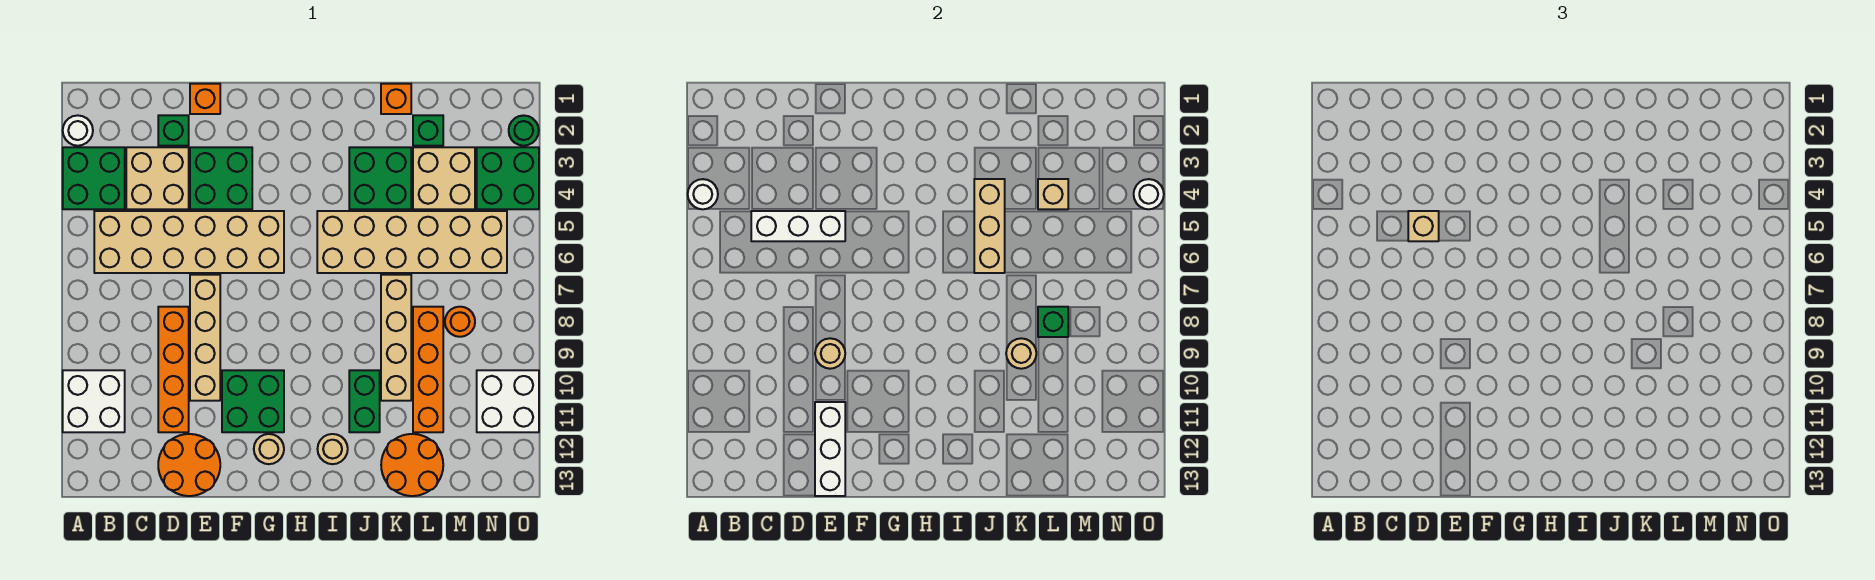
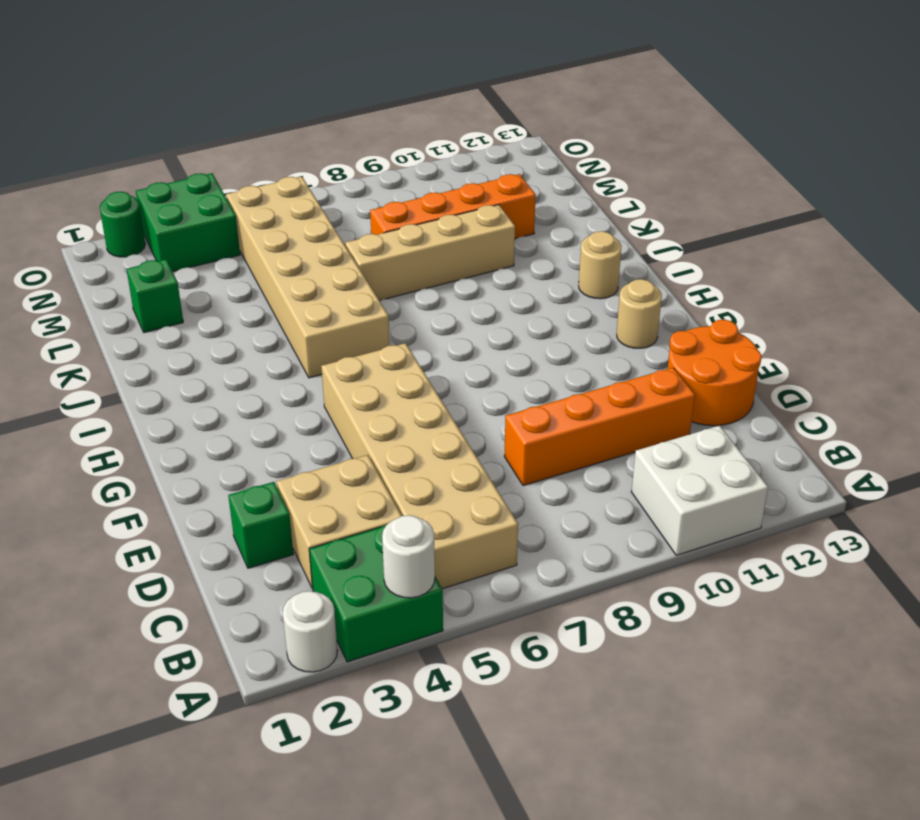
none -> orange brick E1 level 1
none -> green brick E3:F4 level 1
none -> tan brick E7:E10 level 1
none -> green brick F10:G11 level 1

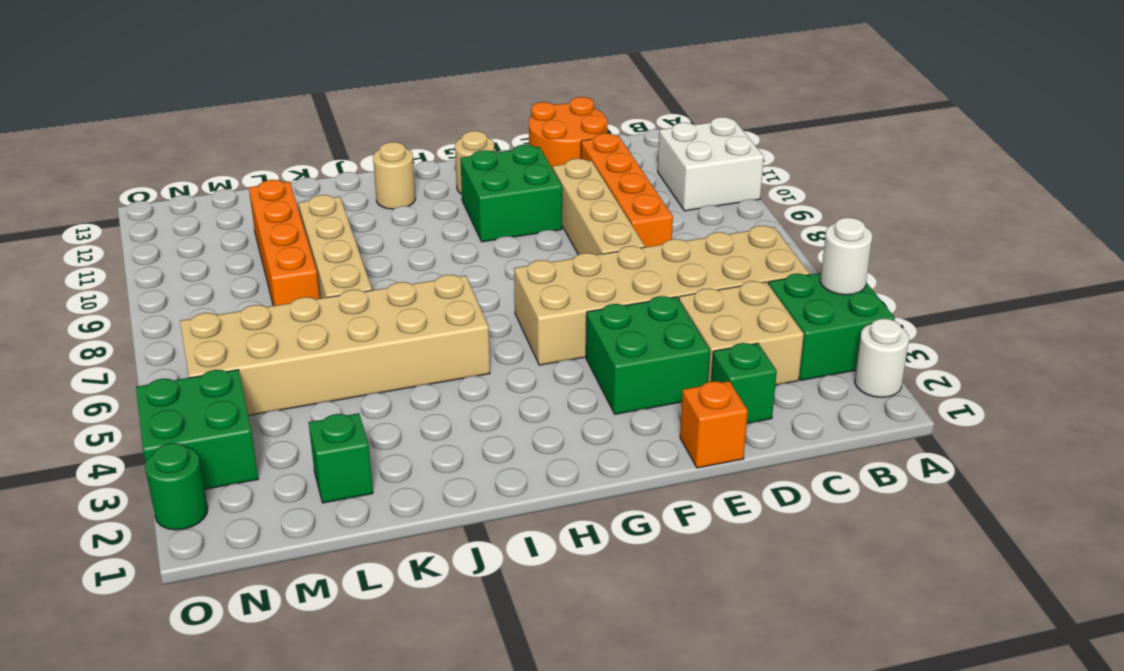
none -> green brick J3:K4 level 1
none -> green brick J10:J11 level 1
none -> orange brick K1 level 1
none -> orange round brick K12:L13 level 1

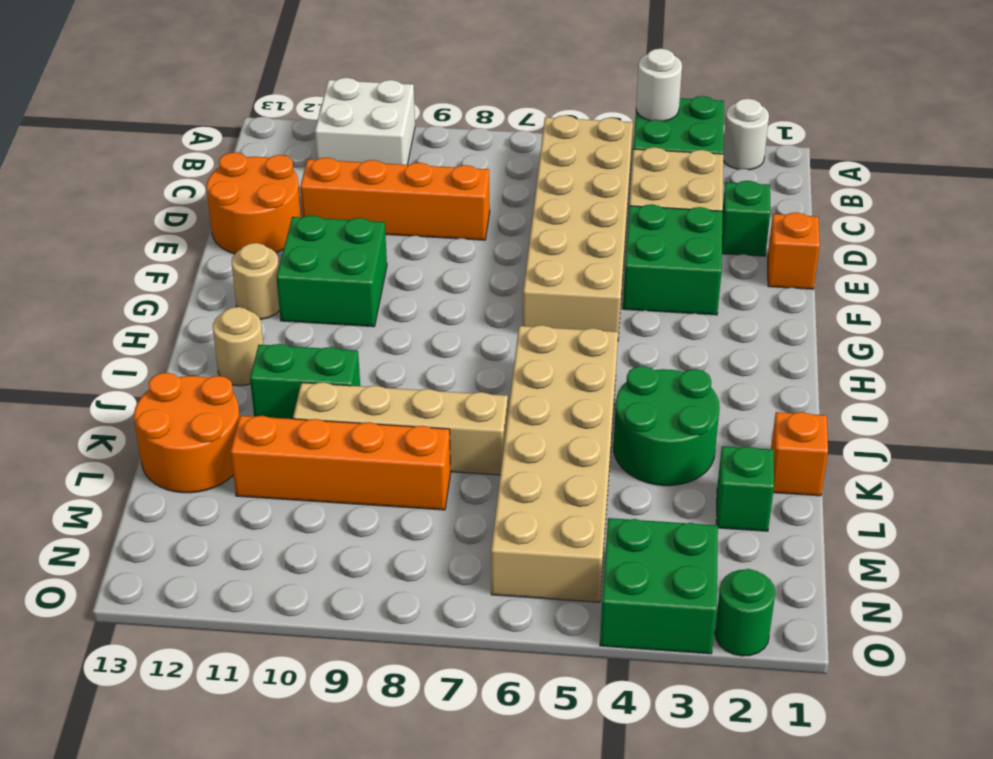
green round brick J3:K4 level 1 -> green brick J3:K4 level 1
none -> tan brick E7:E10 level 1
none -> tan brick L3:M4 level 1
none -> orange round brick M8 level 1
none -> white brick N10:O11 level 1

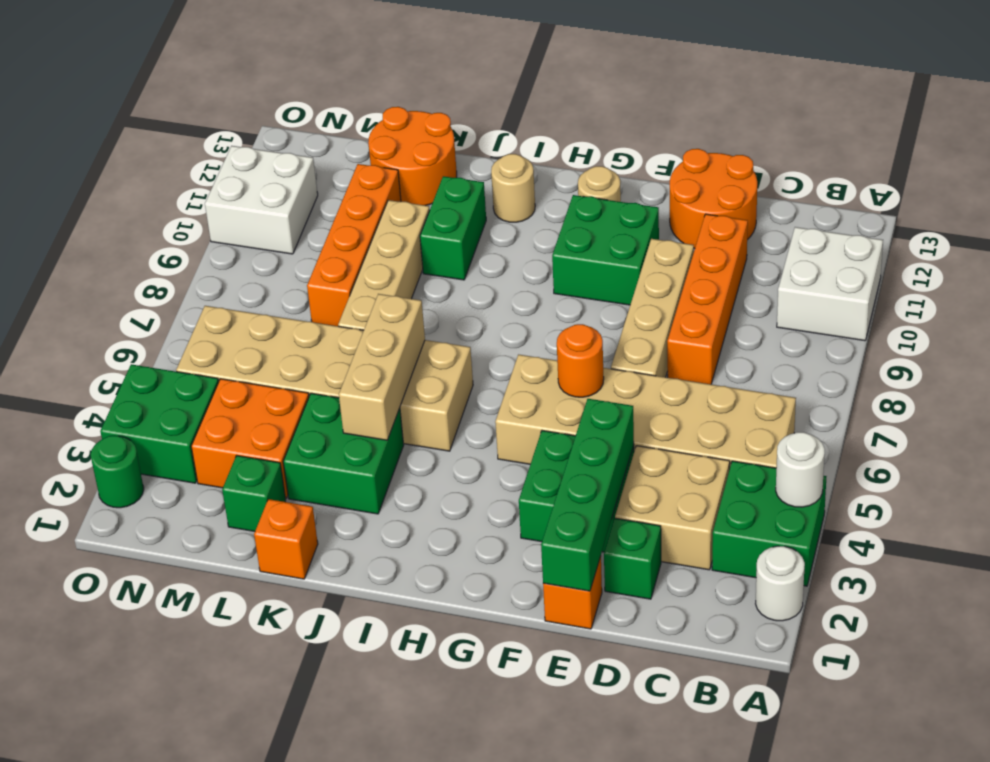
green brick E1:E4 level 2 -> none
orange round brick F6 level 2 -> orange round brick M8 level 1
orange brick L3:M4 level 1 -> tan brick L3:M4 level 1
none -> white brick C5:E5 level 2
none -> tan round brick E9 level 2
none -> white brick E11:E13 level 2
none -> tan round brick K9 level 2

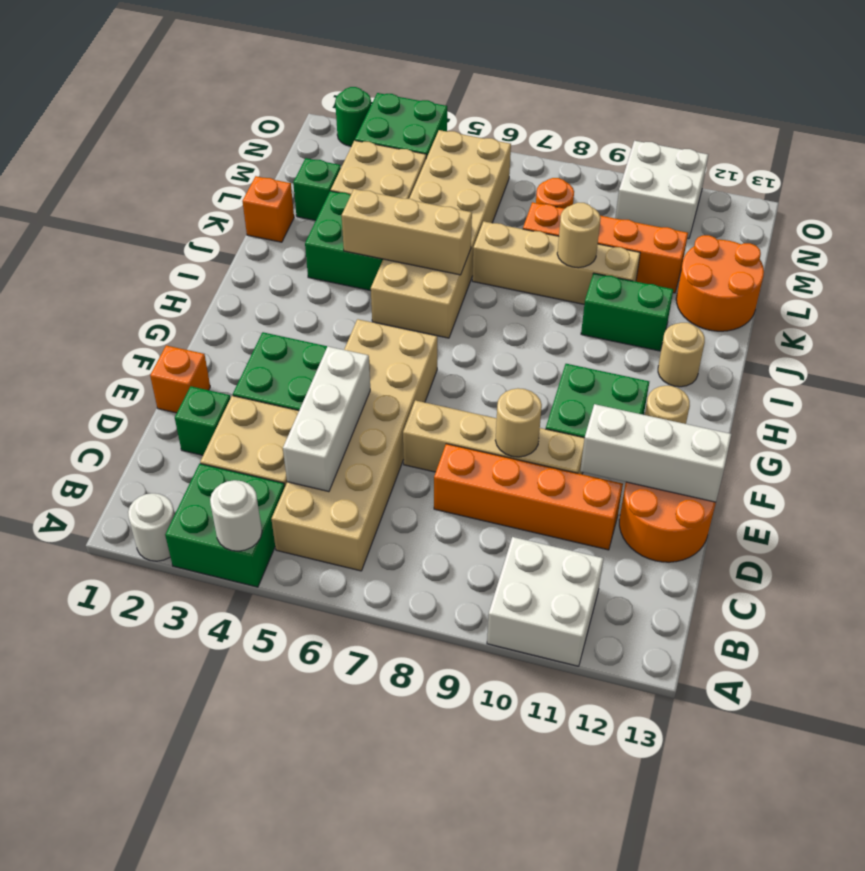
none -> tan brick L4 level 2
none -> green brick L8 level 2
none -> white round brick O4 level 2
none -> tan brick D5 level 3

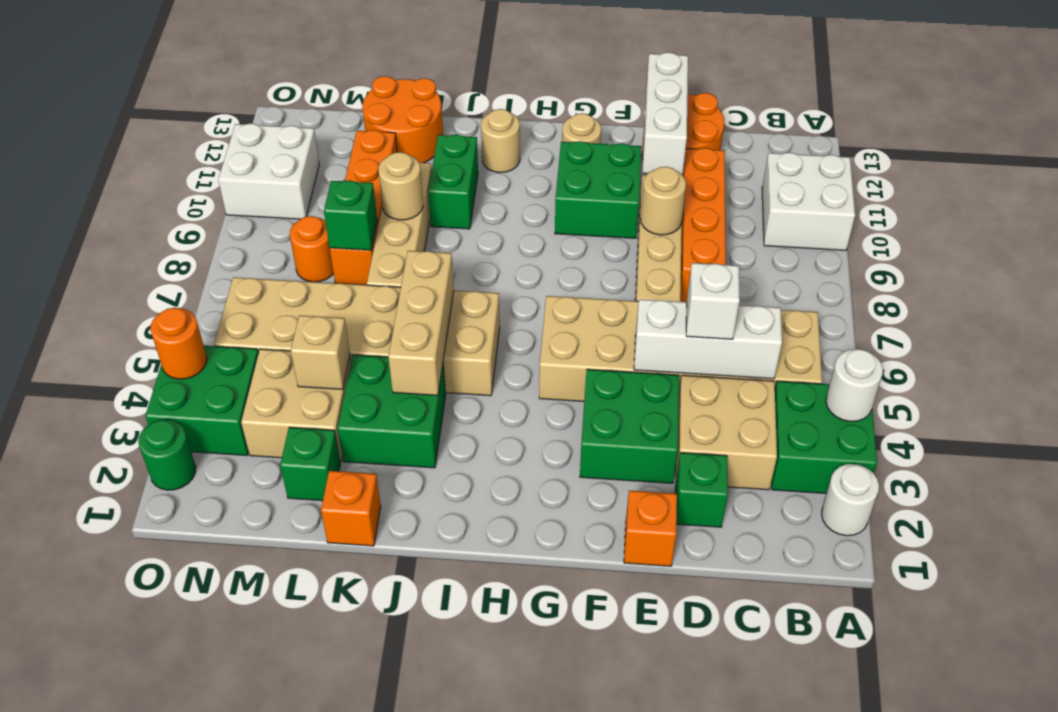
white brick D5 level 3 -> tan brick D5 level 3
orange round brick O4 level 2 -> white round brick O4 level 2

